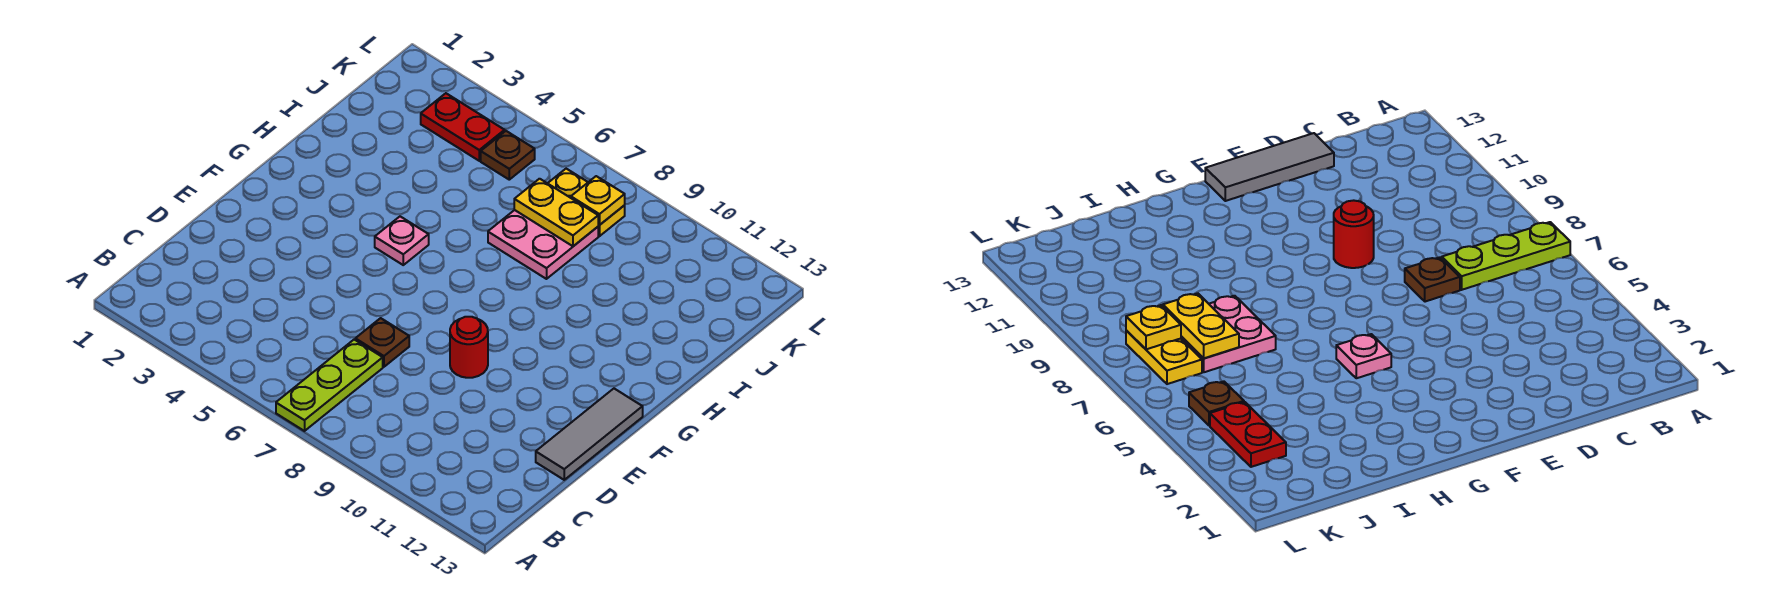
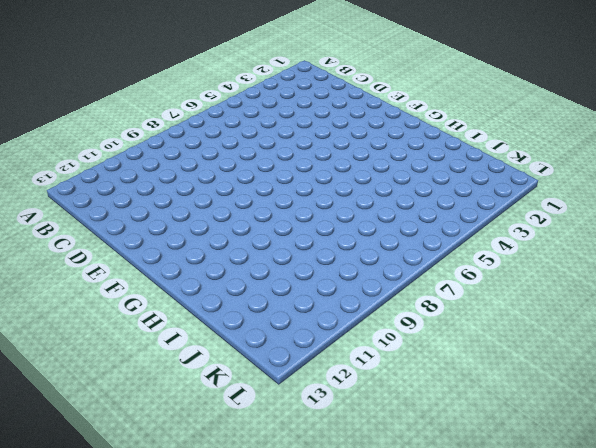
none -> lime plate A7:C7 level 1
none -> brown plate D7 level 1

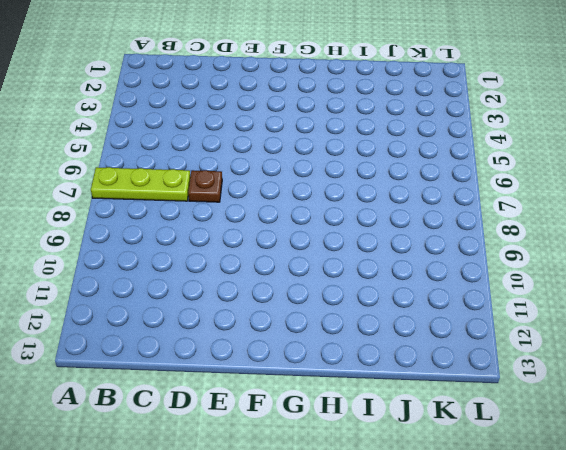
none -> grey tile D13:F13 level 1
none -> red round brick E9 level 1

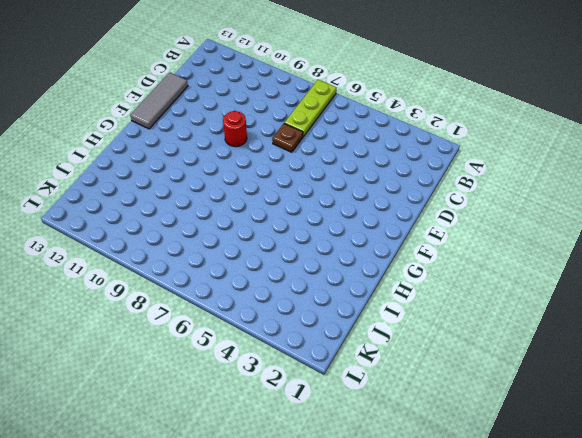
none -> pink plate G5 level 1
none -> pink plate I7:J8 level 1

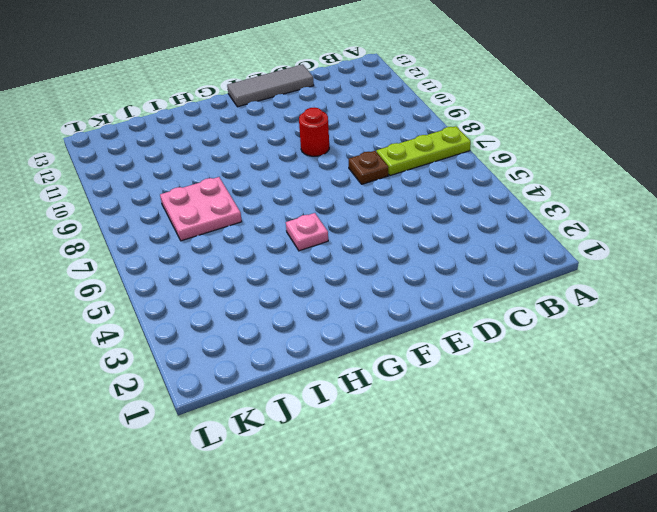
none -> red plate K3:K4 level 1
none -> brown plate K5 level 1

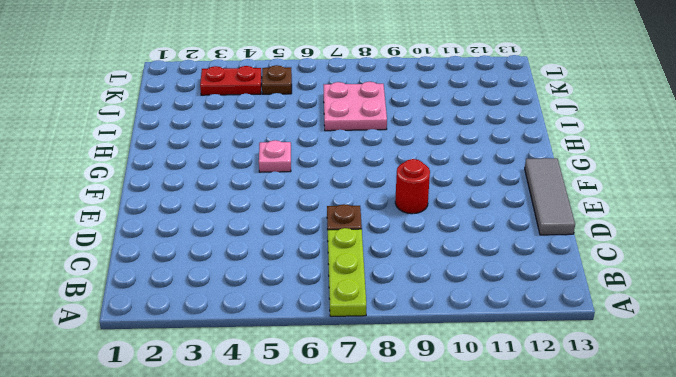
none -> yellow plate K7:K8 level 1
none -> yellow plate J7:J8 level 2

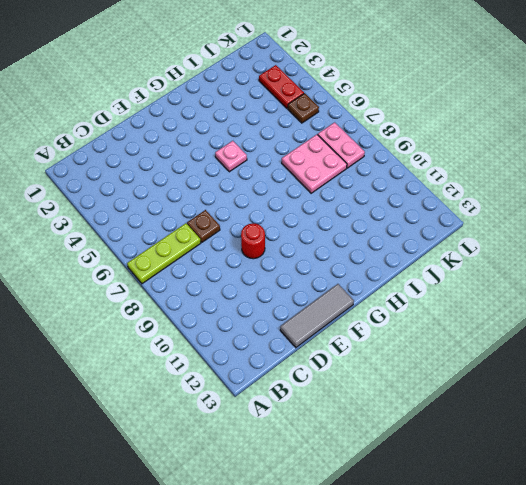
pink plate K7:K8 level 1 -> yellow plate K7:K8 level 1
none -> yellow plate J7:J8 level 2
none -> yellow plate K8 level 2

